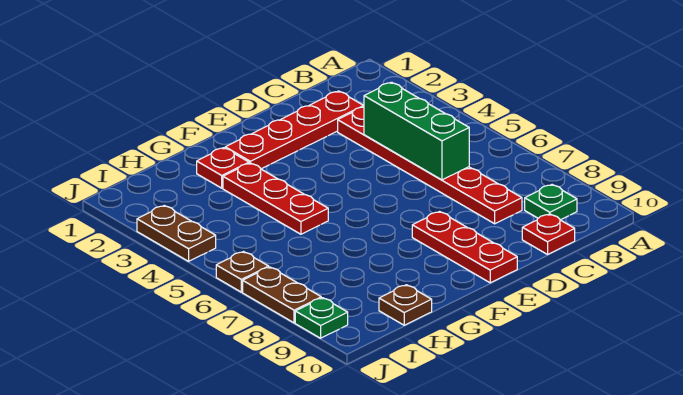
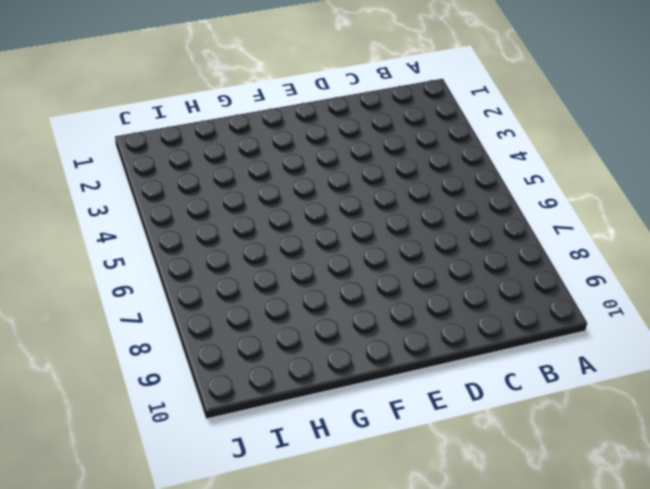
none -> green plate B9 level 1
none -> red plate C2:F2 level 1
none -> red plate C3:C8 level 1

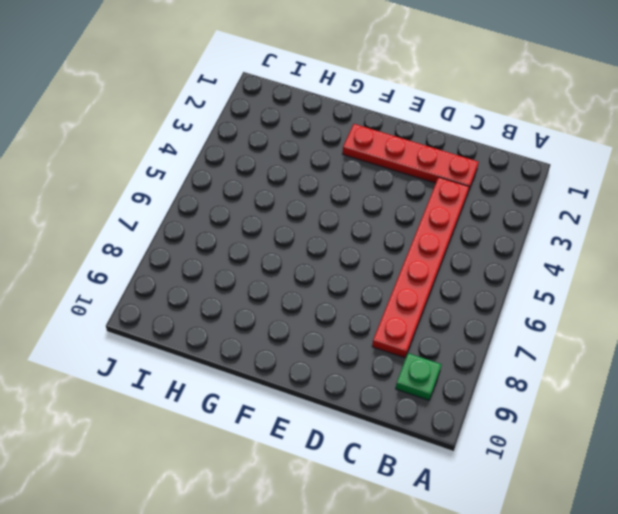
none -> red plate C10 level 1
none -> red plate E8:E10 level 1
none -> red plate G2 level 1

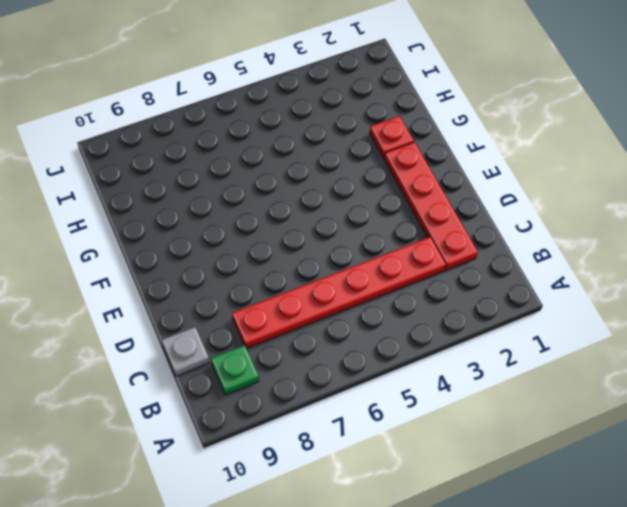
grey plate C10 level 1 -> red plate C10 level 1
none -> red plate E8:E10 level 1
none -> red plate G3:G5 level 1
none -> brown plate H10 level 1

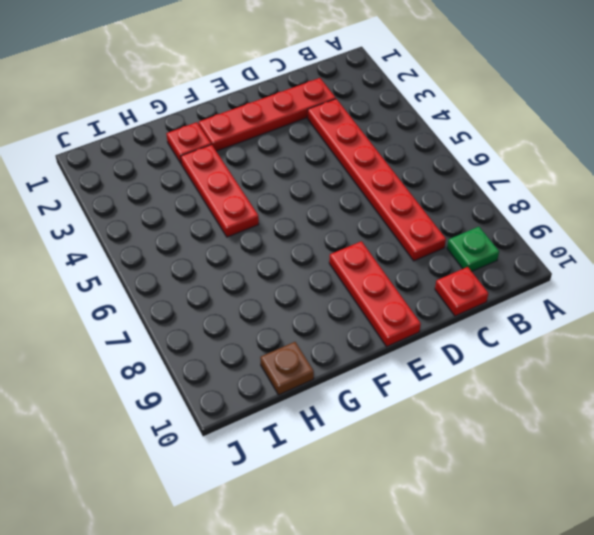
none -> brown plate J3:J4 level 1
none -> brown plate J6 level 1
none -> brown plate J7:J8 level 1

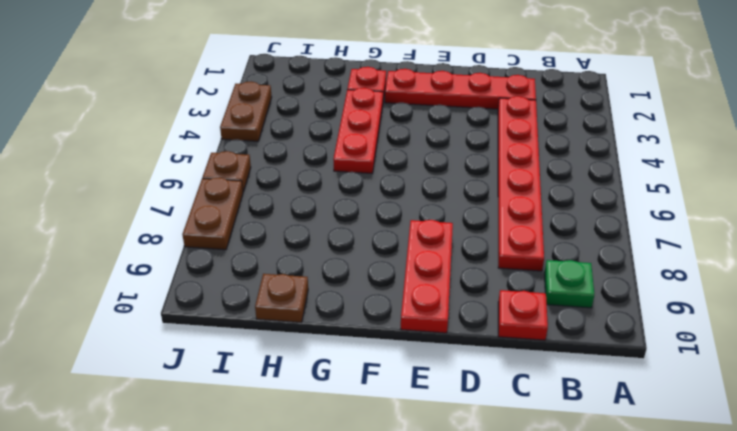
none -> green plate J9 level 1
none -> green brick C4:C6 level 2

